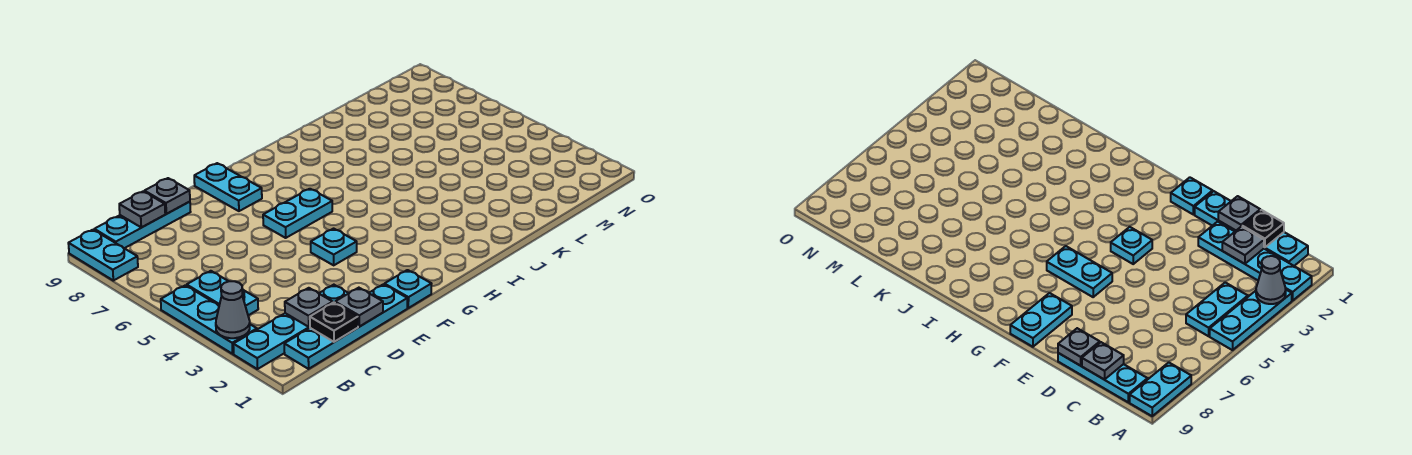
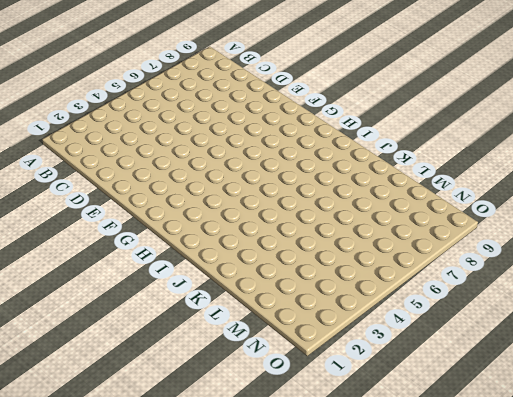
none -> cyan plate A2:D2 level 1
none -> cyan plate A3:A5 level 1
none -> cyan plate A8:A9 level 1

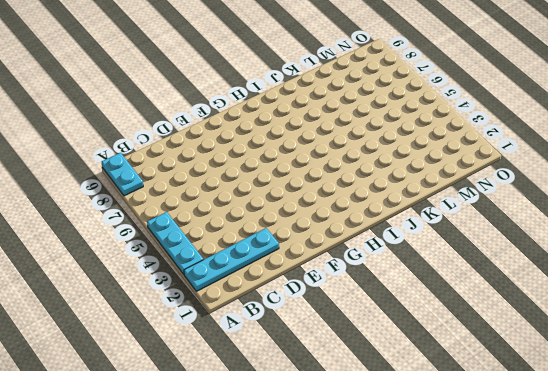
none -> cyan plate B1:E1 level 1
none -> cyan plate B4:B5 level 1
none -> cyan plate B9:D9 level 1

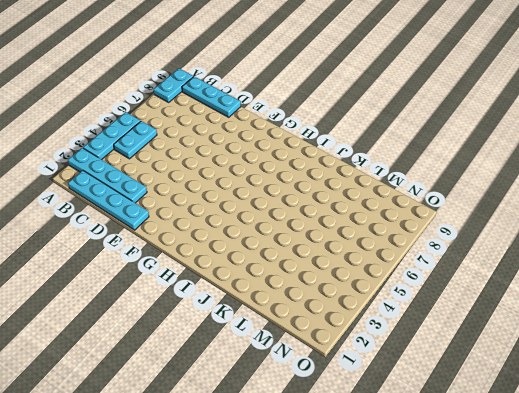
none -> cyan plate F1 level 1
none -> cyan plate F4 level 1
none -> cyan plate F6:G6 level 1

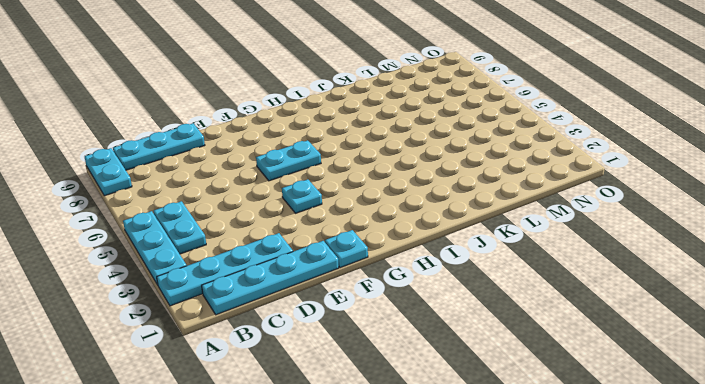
none -> cyan plate F8:F9 level 1
none -> grey cone A3 level 2
none -> black plate C1 level 2

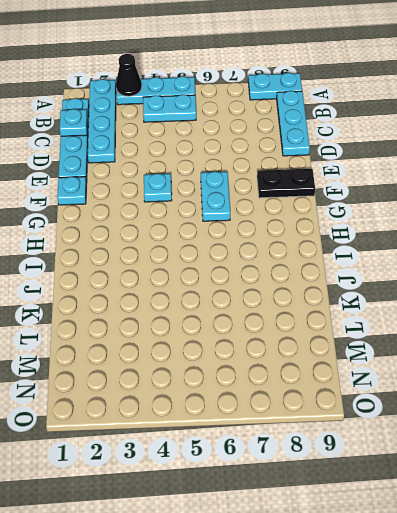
black cone A3 level 2 -> grey cone A3 level 2
cyan plate C1 level 2 -> black plate C1 level 2
black plate F8:F9 level 1 -> cyan plate F8:F9 level 1
none -> grey plate C2 level 2
none -> grey plate C9 level 2
none -> grey plate D1 level 2

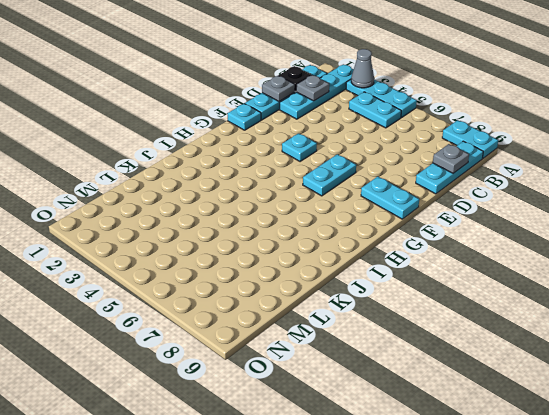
none -> grey plate D9 level 2

